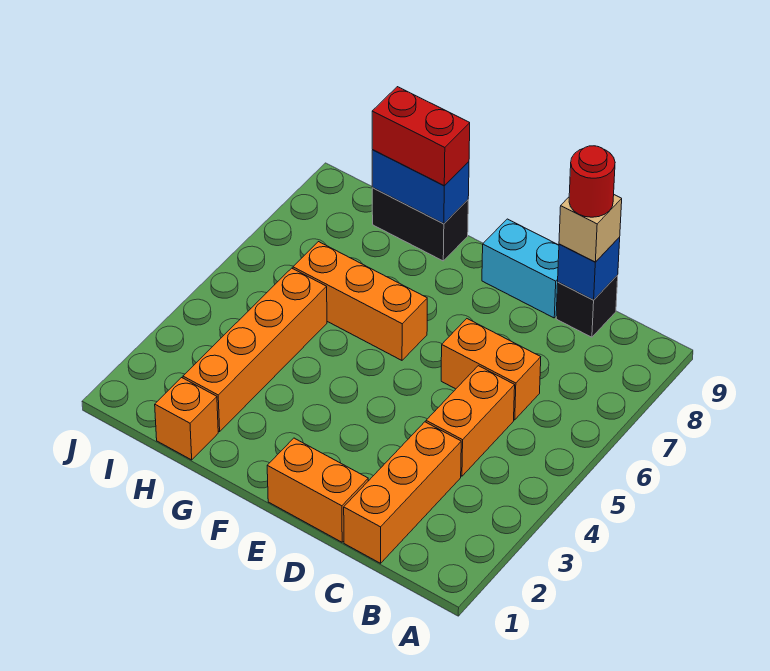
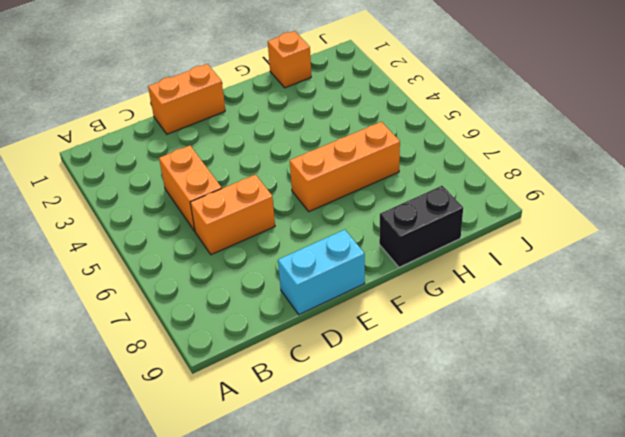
none -> orange brick C1:C3 level 1
none -> black brick C9 level 1
none -> orange brick H2:H5 level 1

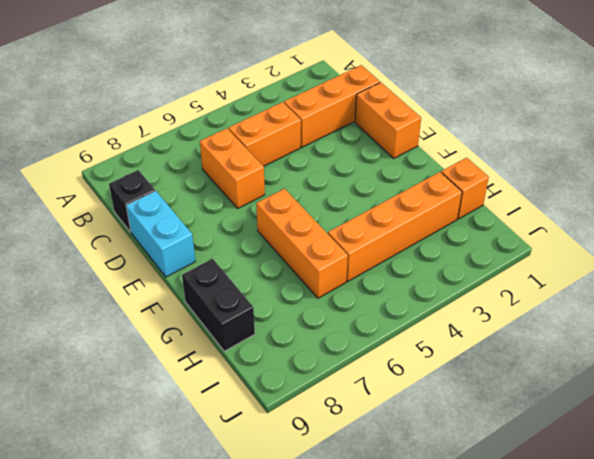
none -> blue brick C9 level 2
none -> blue brick G9:H9 level 2
none -> tan brick C9 level 3

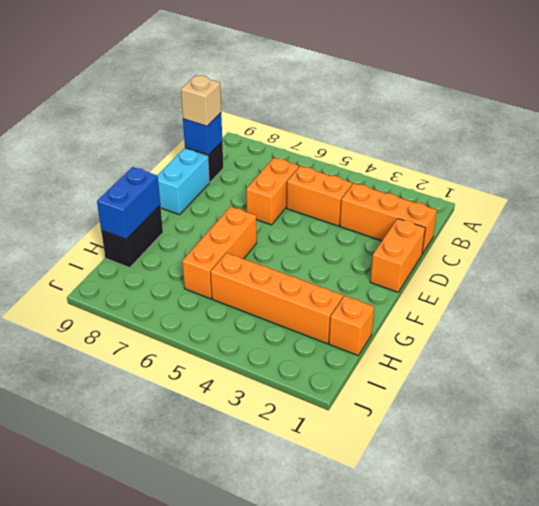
none -> red brick G9:H9 level 3
none -> red round brick C9 level 4

